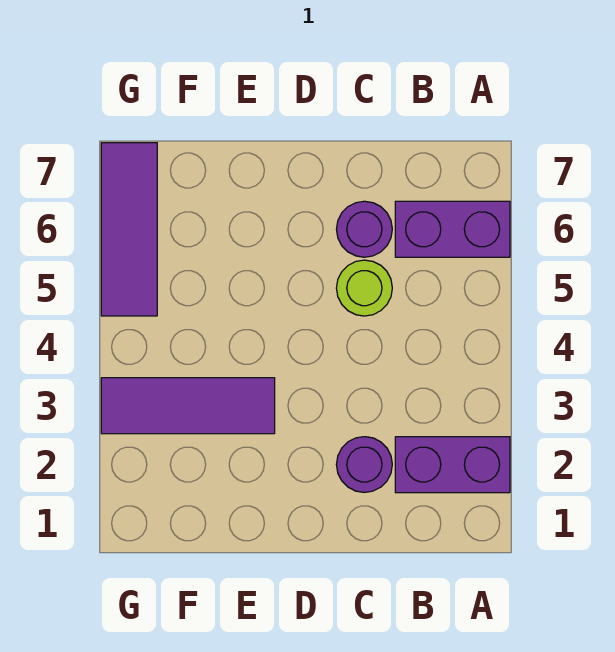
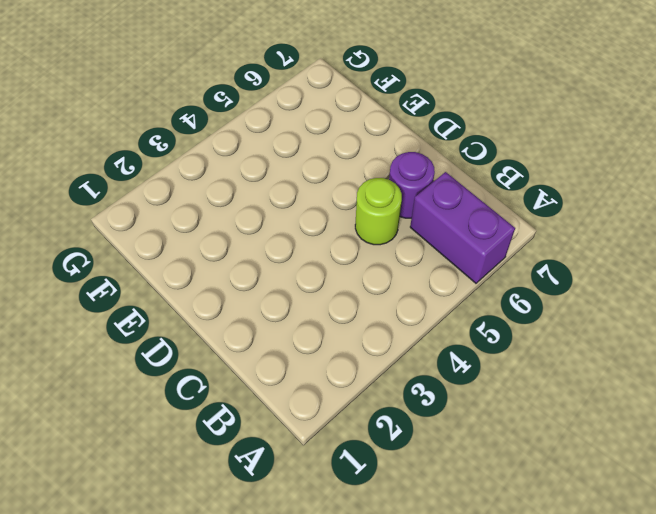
none -> purple brick A2:B2 level 1
none -> purple round brick C2 level 1

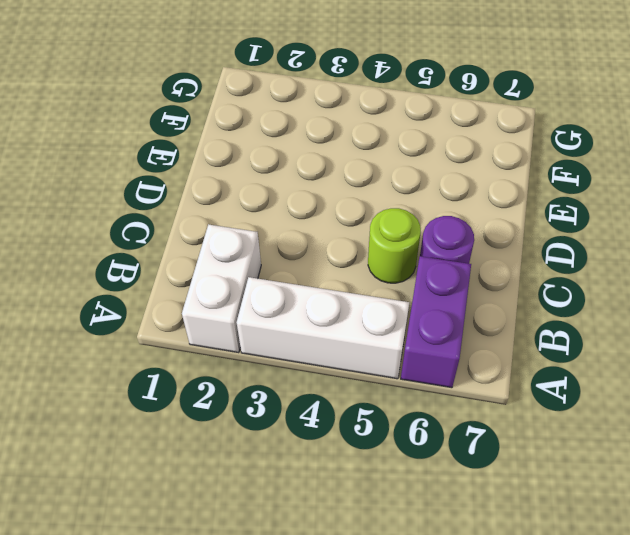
white brick A2:B2 level 1 -> purple brick A2:B2 level 1
white brick A3:A5 level 1 -> none
none -> purple round brick C2 level 1
none -> purple tile E3:G3 level 1

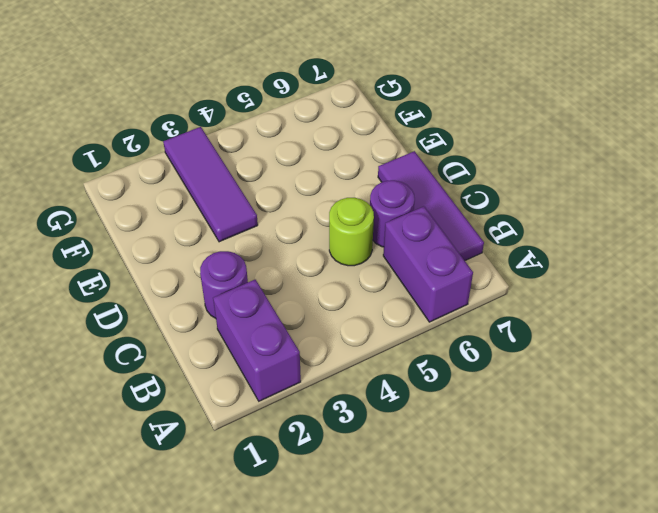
purple tile B7:D7 level 1 -> purple tile G5:G7 level 1

